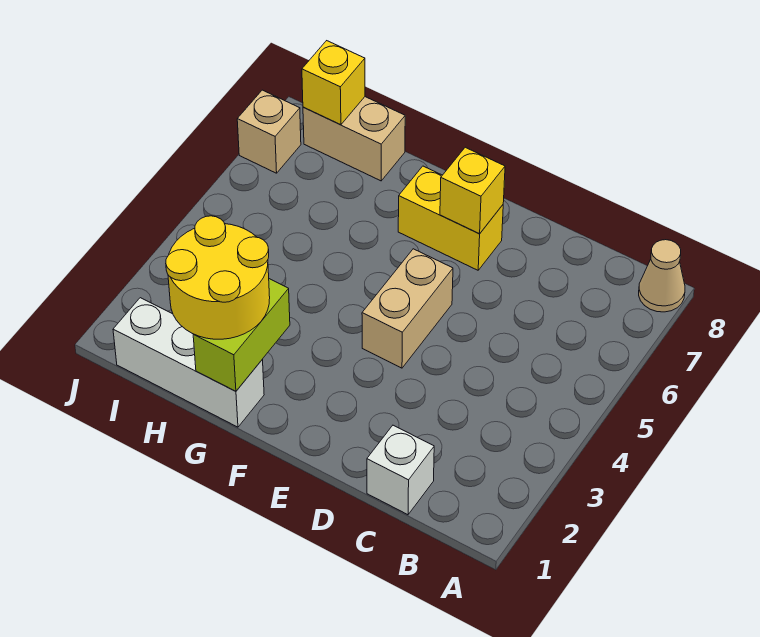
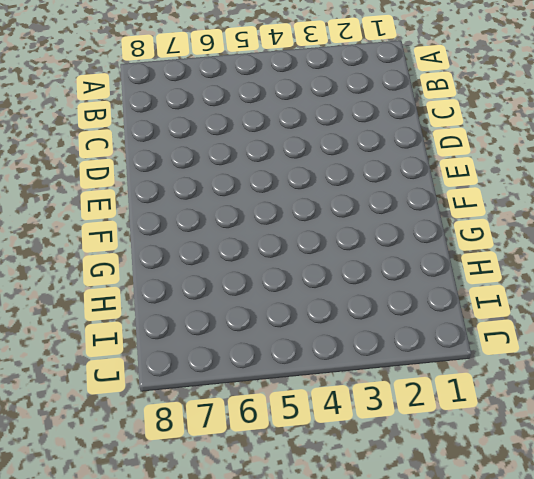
none -> tan cone A8 level 1
none -> white brick C1 level 1

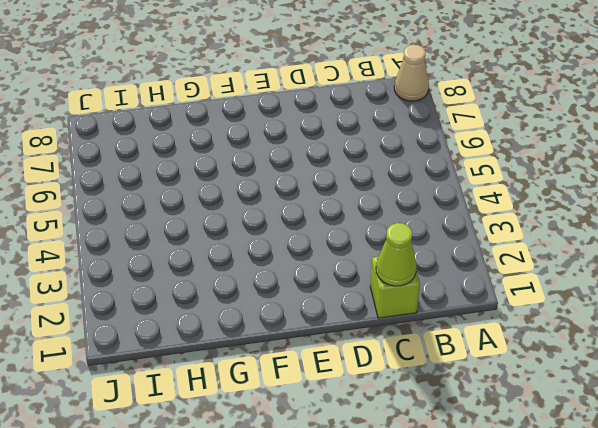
lime brick C1 level 1 -> white brick C1 level 1
lime cone C1 level 2 -> none
none -> tan brick E4:E5 level 1
none -> yellow brick E7:F7 level 1

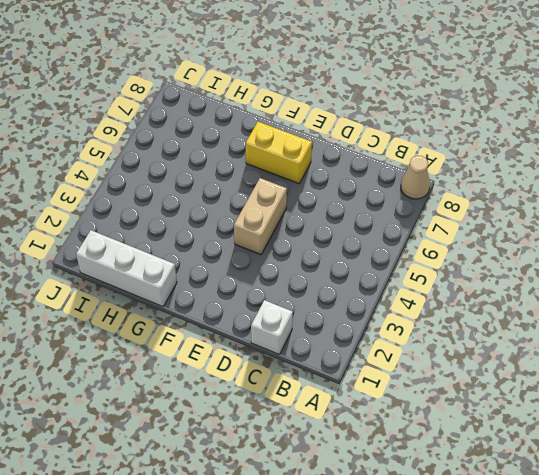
none -> tan brick H8:I8 level 1
none -> tan brick J7 level 1

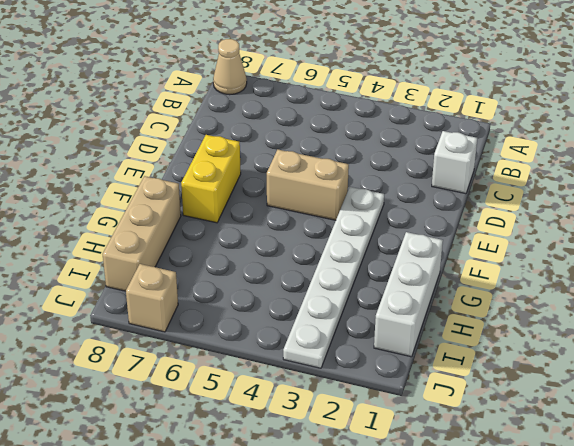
white plate E3:J3 level 1 -> none
tan brick G8:I8 level 1 -> tan brick H8:I8 level 1
none -> yellow brick E7 level 2
none -> lime brick G1:G2 level 2

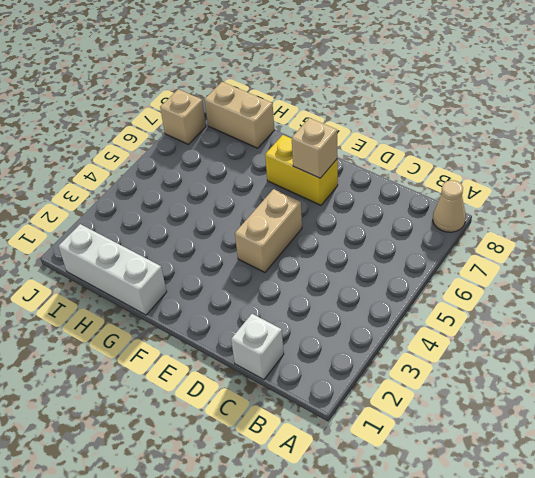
tan brick E7 level 2 -> yellow brick E7 level 2
none -> lime brick G1:G2 level 2
none -> yellow brick I8 level 2

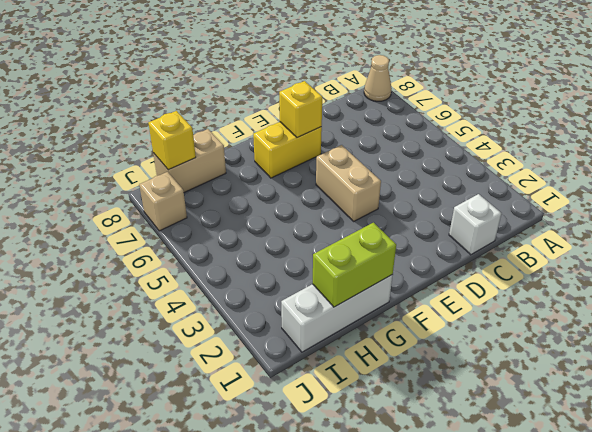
lime brick G1:H1 level 2 -> lime brick G1:G2 level 2
none -> yellow round brick G1:H2 level 3

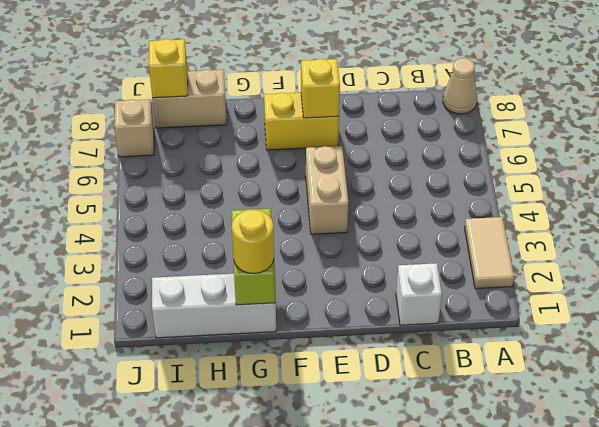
tan tile A2:A3 level 1 -> none
yellow round brick G1 level 3 -> yellow round brick G1:H2 level 3

